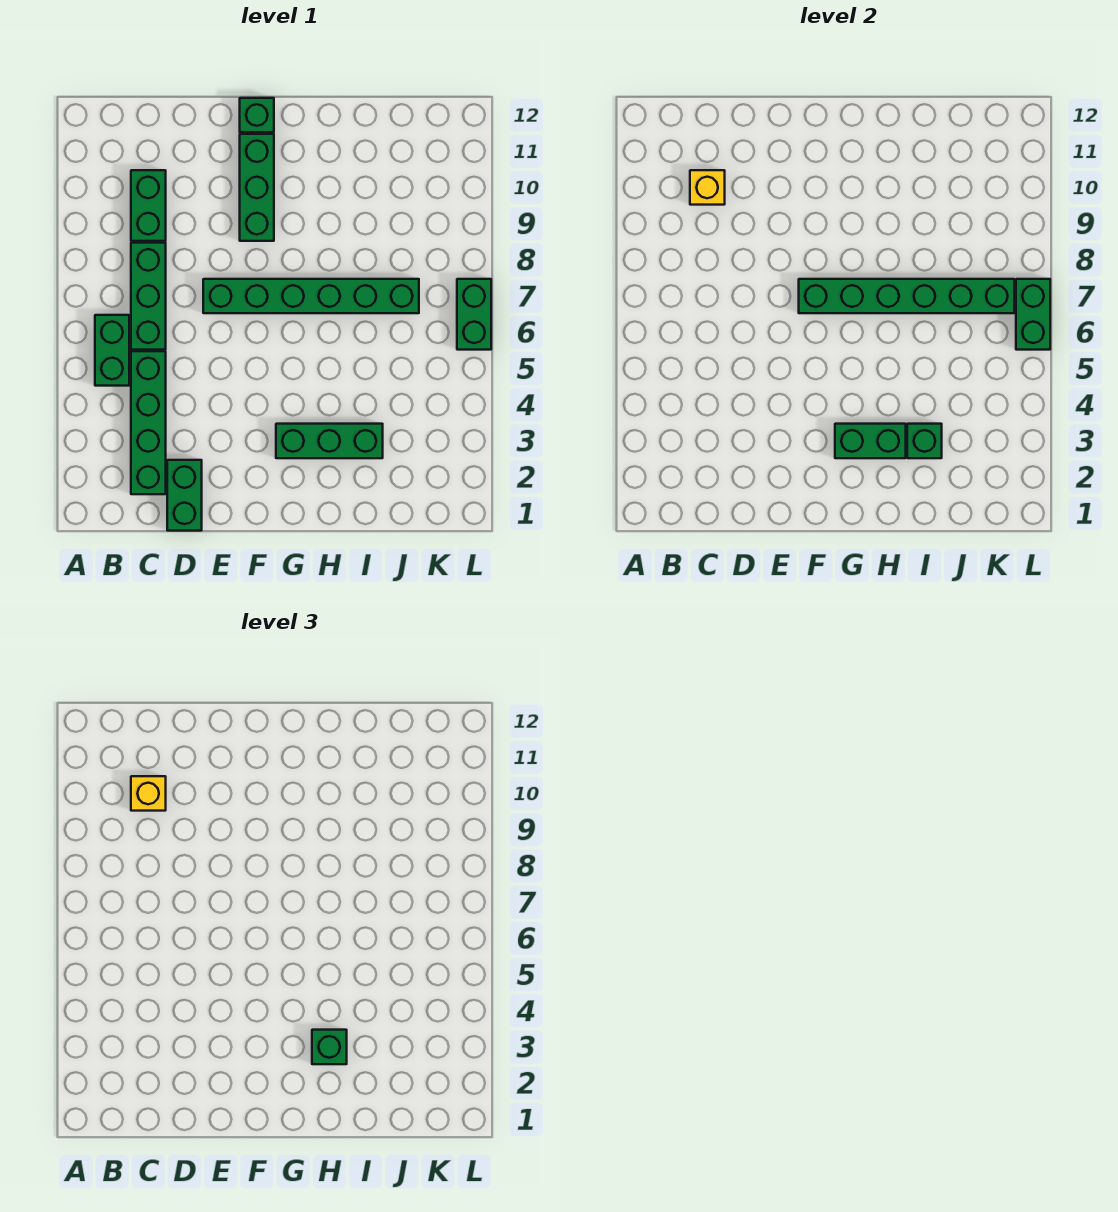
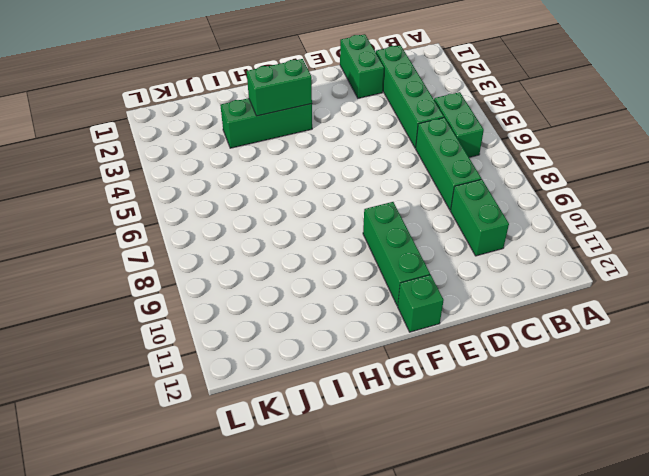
none -> green brick E7:J7 level 1
none -> green brick L6:L7 level 1
none -> yellow brick C10 level 2

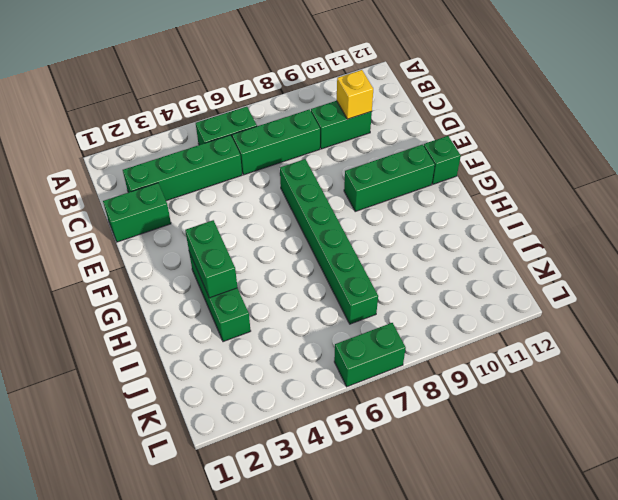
none -> green brick F7:K7 level 2
none -> green brick I3 level 2
none -> green brick L6:L7 level 2

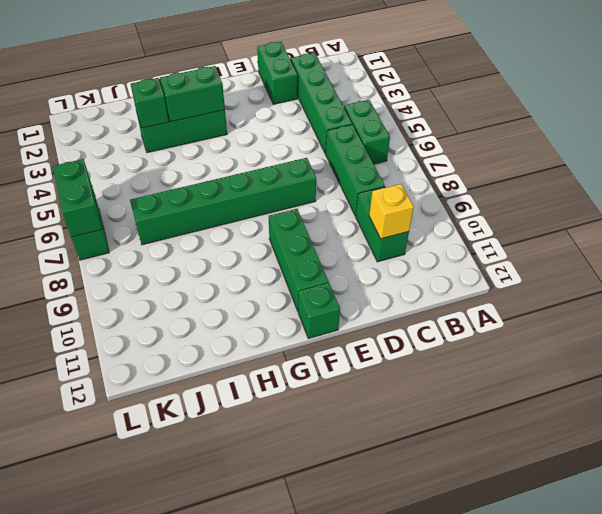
none -> green brick F7:K7 level 2
none -> yellow brick C10 level 3
none -> green brick H3 level 3

